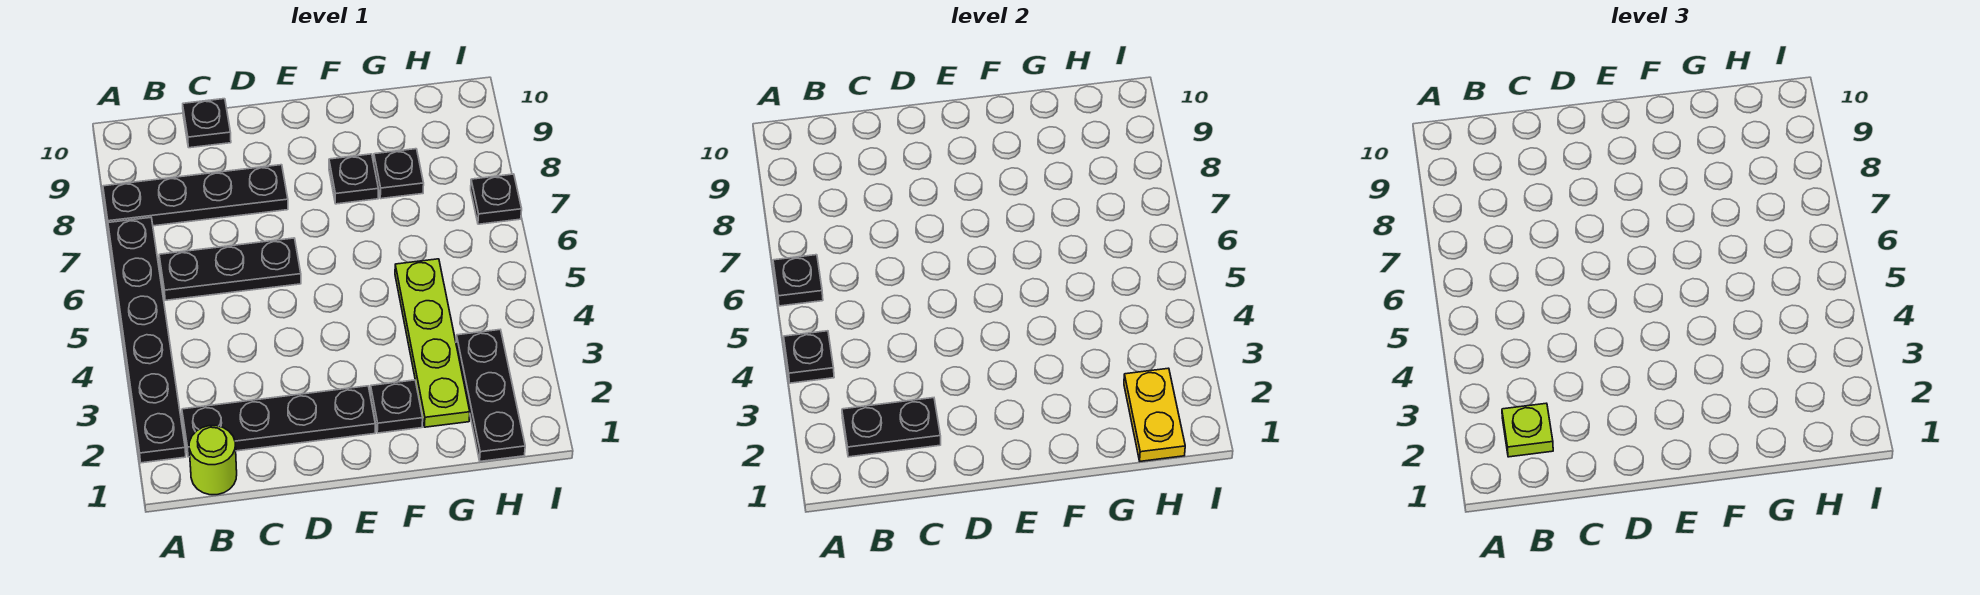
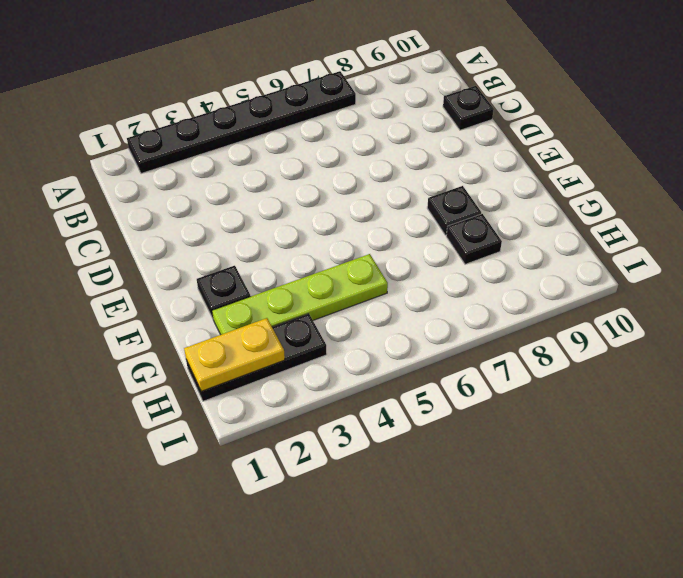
none -> black plate A8:D8 level 1
none -> lime round brick B1 level 1
none -> black plate B2:E2 level 1

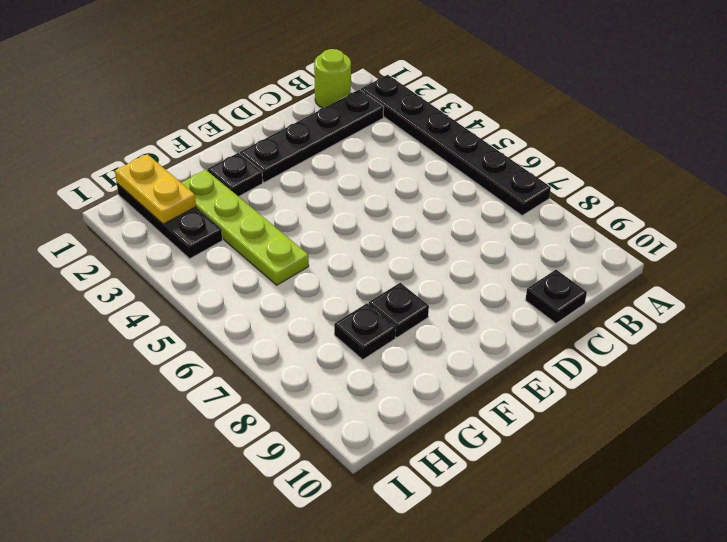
none -> black plate A8:D8 level 1
none -> black plate B6:D6 level 1
none -> black plate I7 level 1

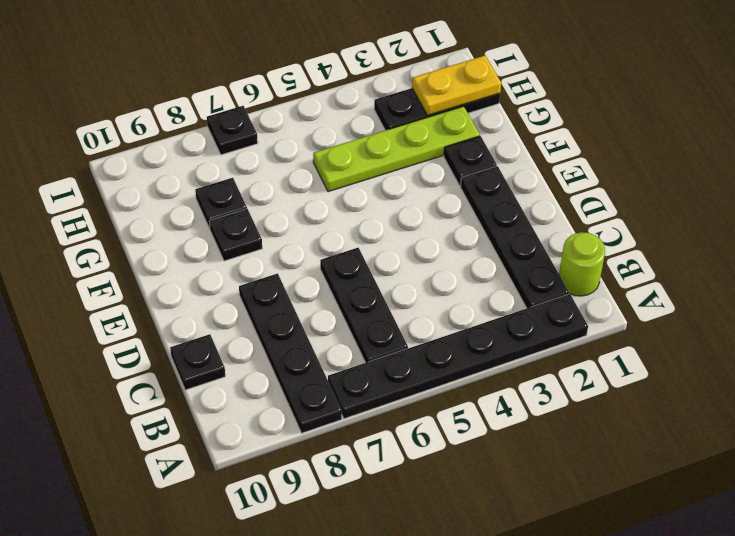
none -> black plate A4 level 2
none -> black plate A6 level 2
none -> black plate B2:C2 level 2

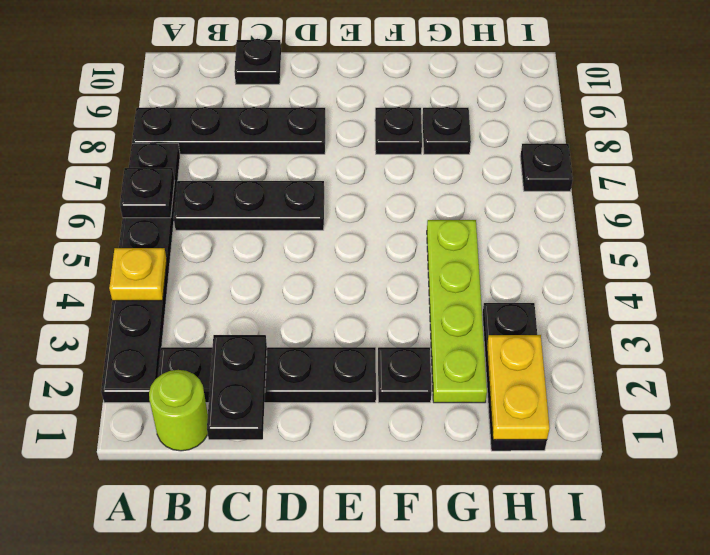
yellow plate A4 level 2 -> black plate A4 level 2
black plate C1:C2 level 2 -> black plate B2:C2 level 2
none -> lime plate B2 level 3

